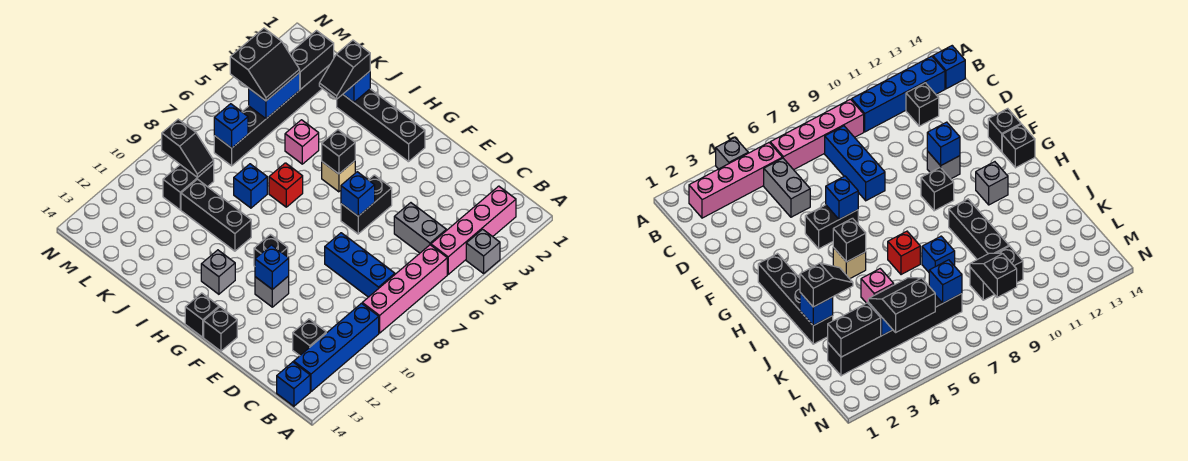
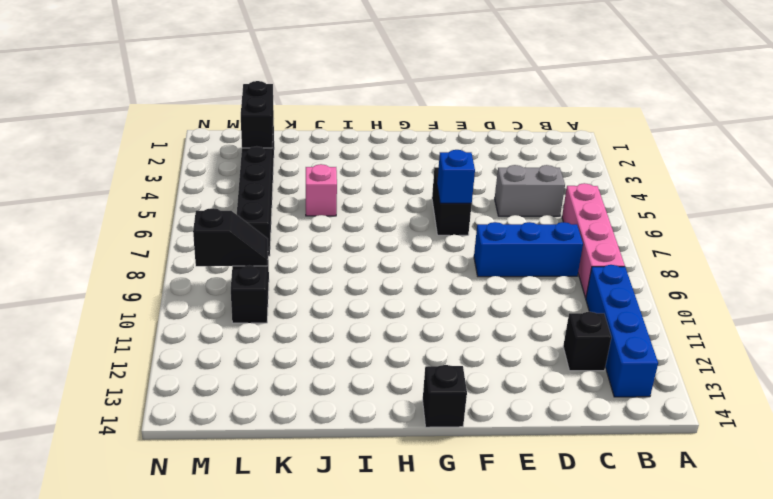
none -> grey brick A4 level 1
none -> pink brick B2:B5 level 1
none -> blue brick B14 level 1
none -> grey brick F11 level 1

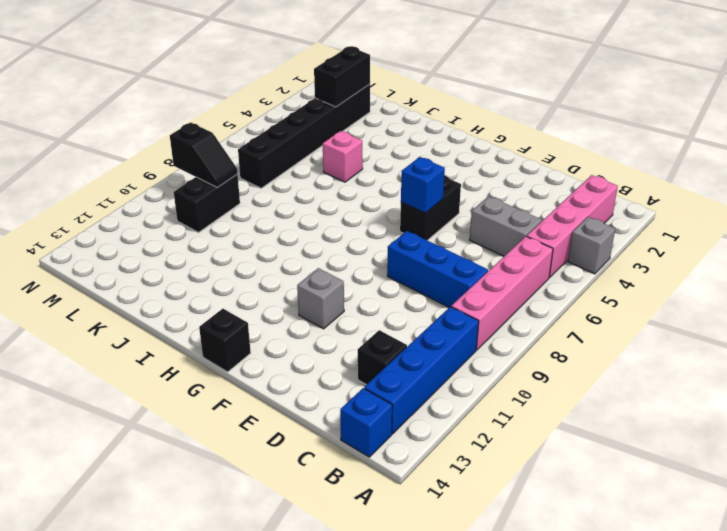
none -> black brick F14 level 1
none -> black brick G2:J2 level 1
none -> black brick G10 level 1
none -> tan brick H5 level 1

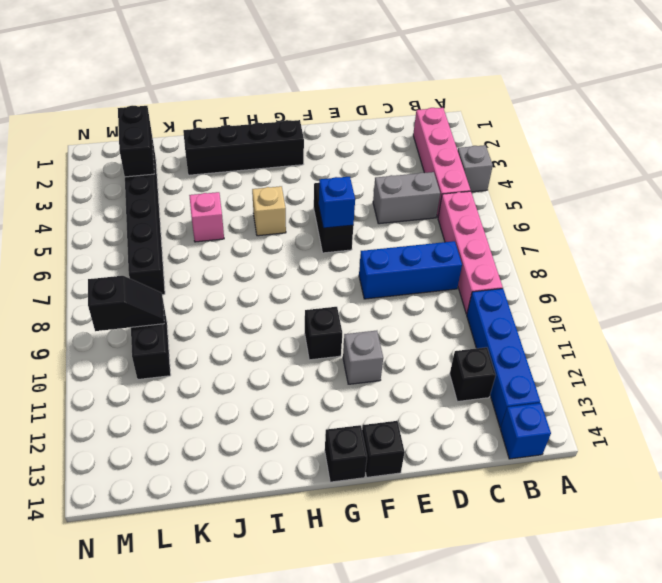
none -> grey brick H12 level 1
none -> red brick I7 level 1
none -> black brick I10:K10 level 1
none -> blue brick J8 level 1

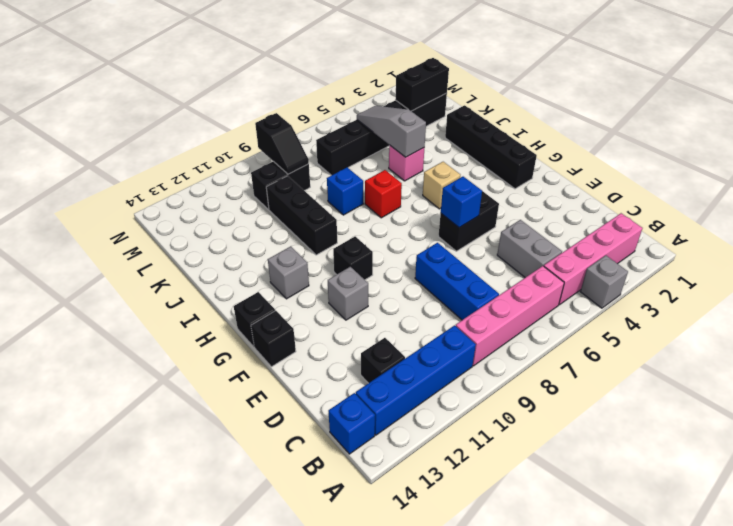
grey slope J5:L5 level 2 top J -> blue brick L4:L5 level 2
none -> blue brick F11 level 2
none -> black brick H5 level 2
none -> blue brick J2 level 2
none -> blue brick L7 level 2

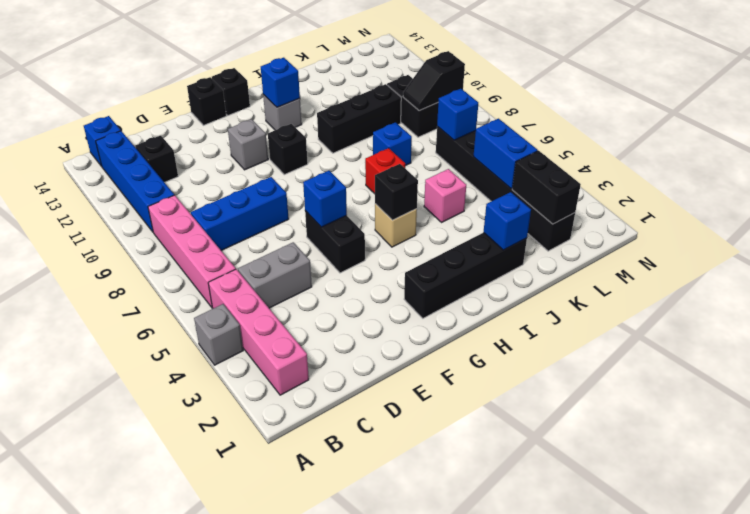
blue brick H12 level 2 -> blue brick F11 level 2
none -> black slope J2:J3 level 3 top 2
none -> black slope L4:M5 level 3 top M

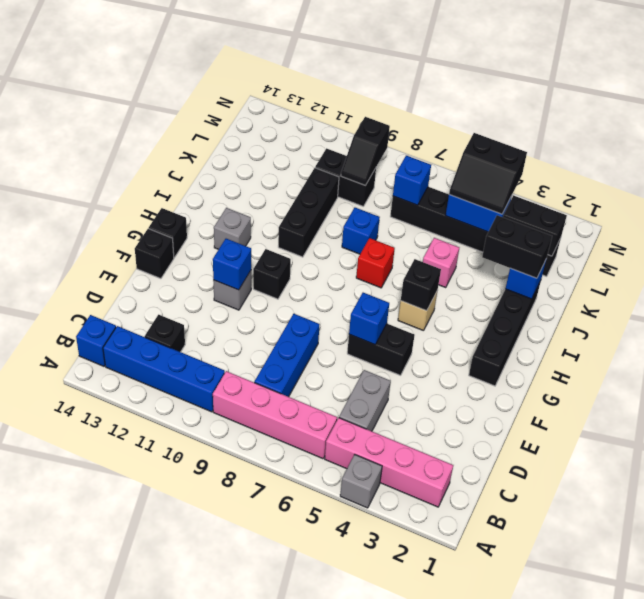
black brick J2:J3 level 3 -> black slope J2:J3 level 3 top 2

